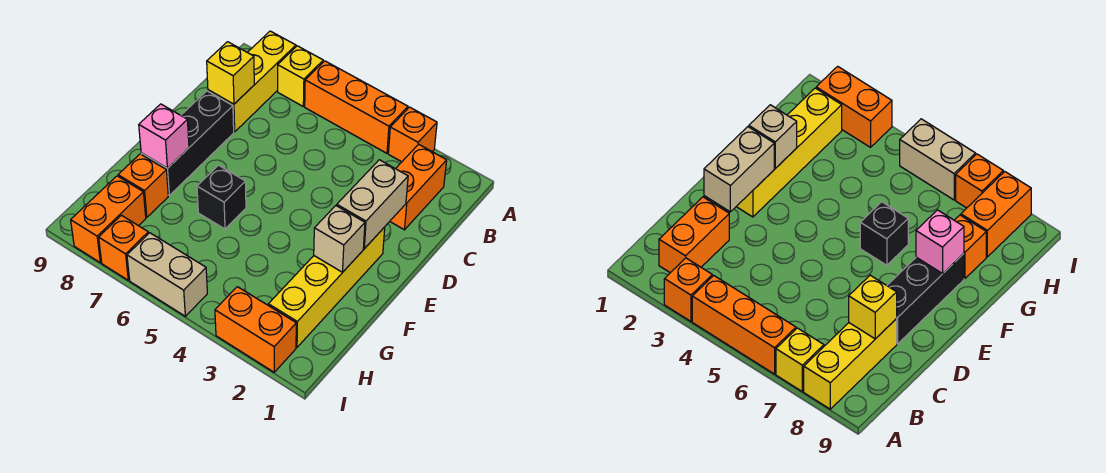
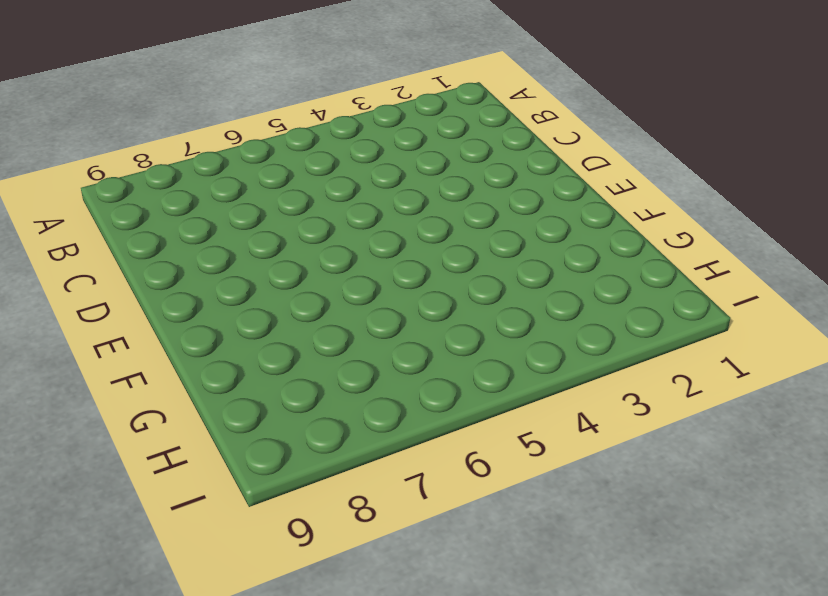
none -> orange brick A3 level 1
none -> orange brick A4:A6 level 1
none -> yellow brick A7 level 1

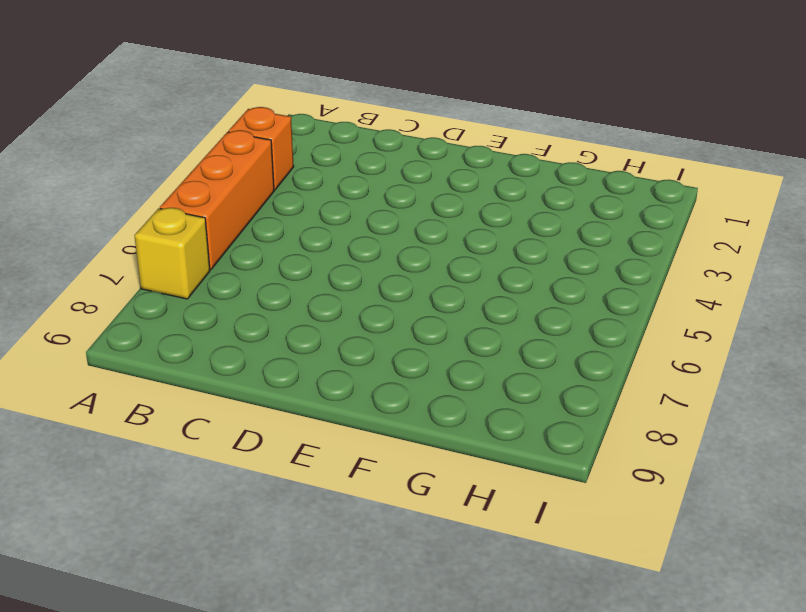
none -> yellow brick A8:C8 level 1
none -> orange brick B2:C2 level 1
none -> black brick D8:F8 level 1

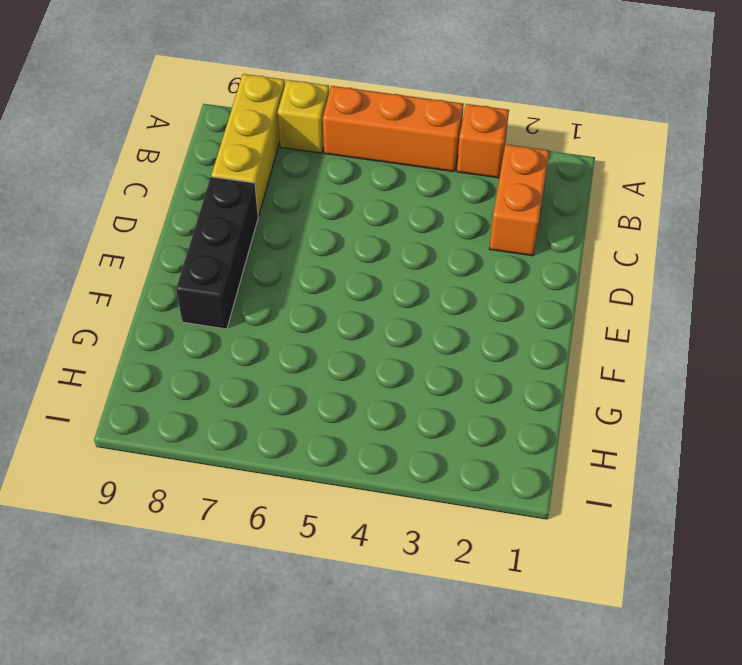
none -> yellow brick E2:H2 level 1
none -> black brick F6 level 1
none -> orange brick G8 level 1

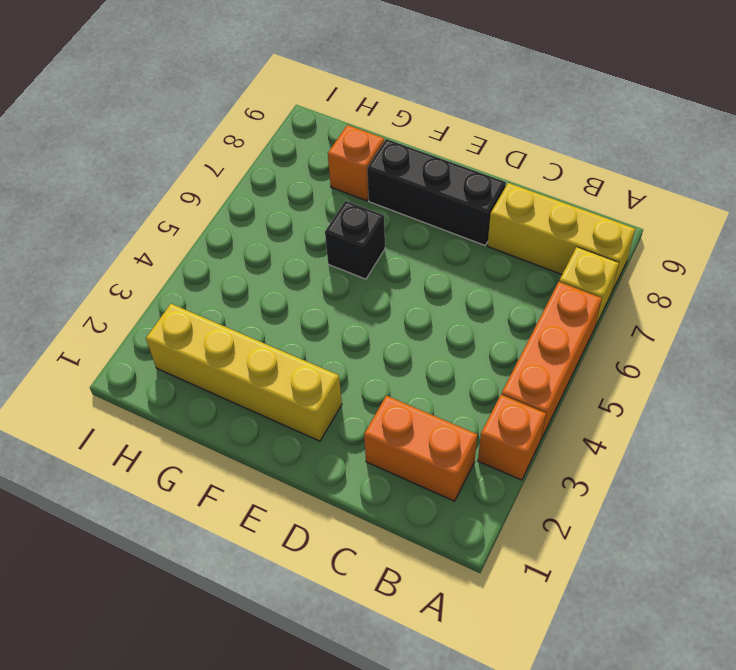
none -> orange brick H8:I8 level 1
none -> orange brick I2:I3 level 1
none -> tan brick I5:I6 level 1

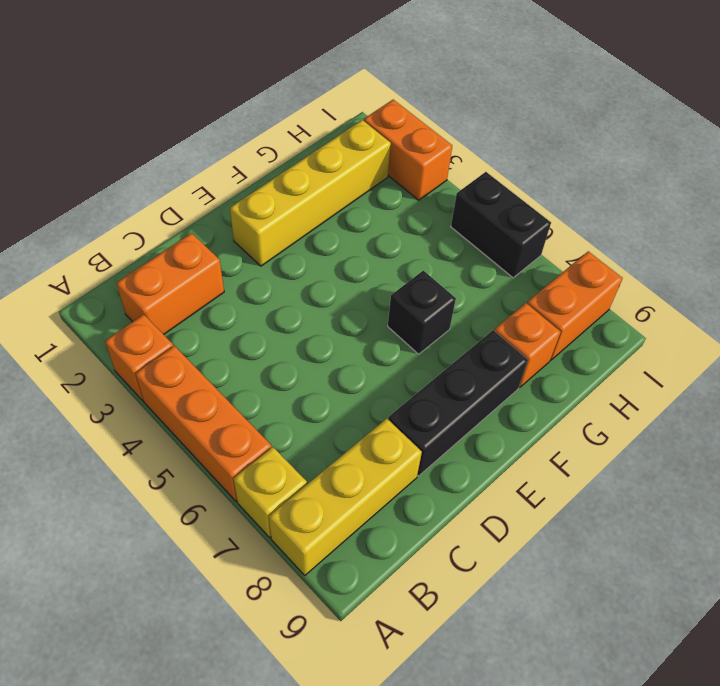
black brick I5:I6 level 1 -> tan brick I5:I6 level 1
none -> orange brick I7 level 1
none -> yellow brick C8 level 2
none -> tan brick D2:E2 level 2

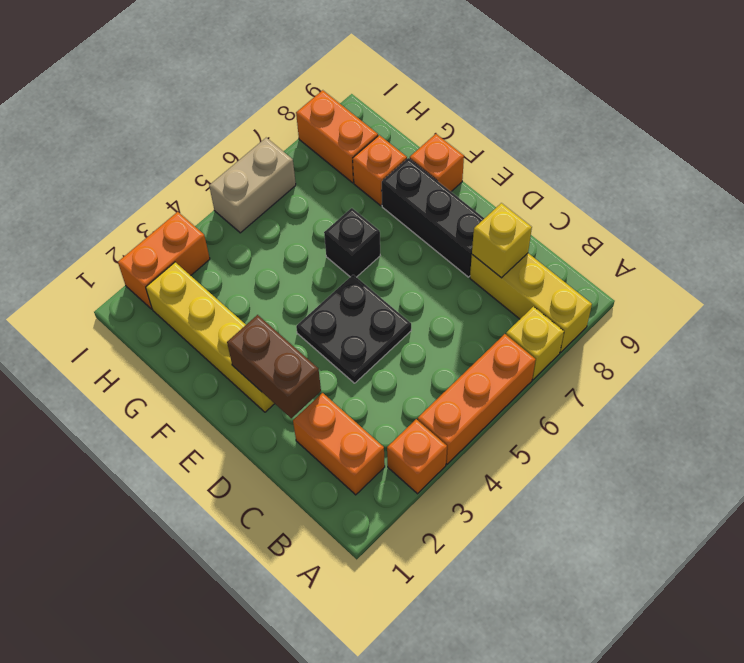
brown brick D2:E2 level 2 -> tan brick D2:E2 level 2
black plate D4:E5 level 1 -> none
orange brick F9 level 1 -> orange brick I7 level 1
none -> tan brick F2 level 2
none -> pink brick F8 level 2

